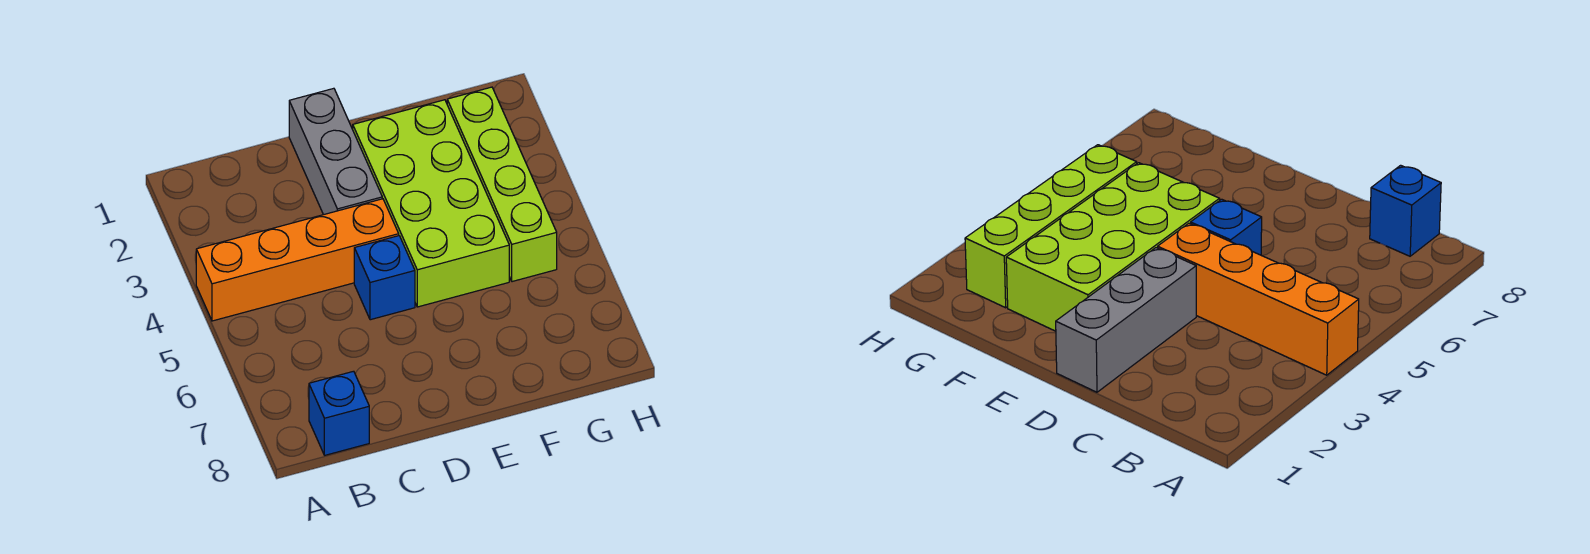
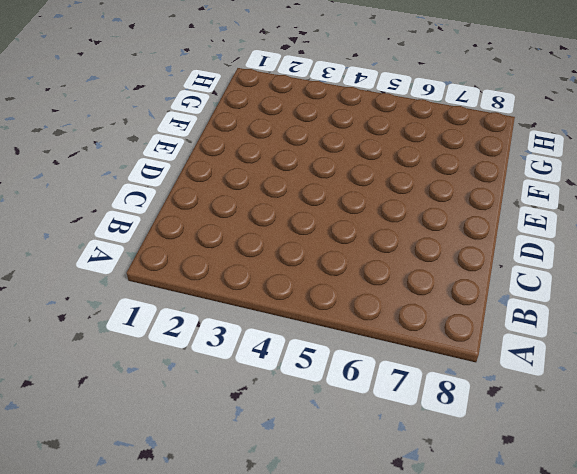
none -> orange brick A4:D4 level 1
none -> blue brick B8 level 1

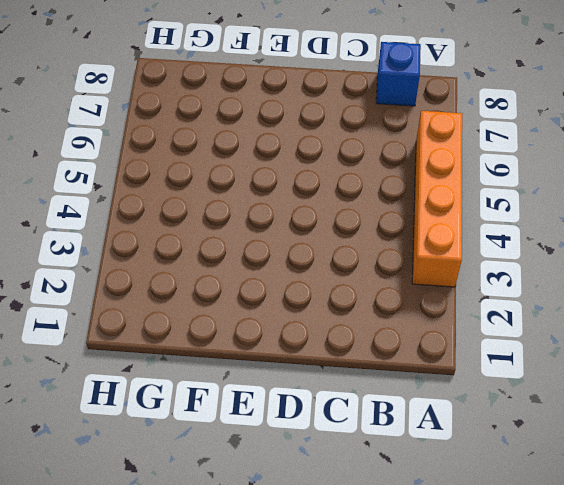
orange brick A3:A6 level 1 -> orange brick A4:D4 level 1
none -> grey brick D1:D3 level 1
none -> blue brick D5 level 1

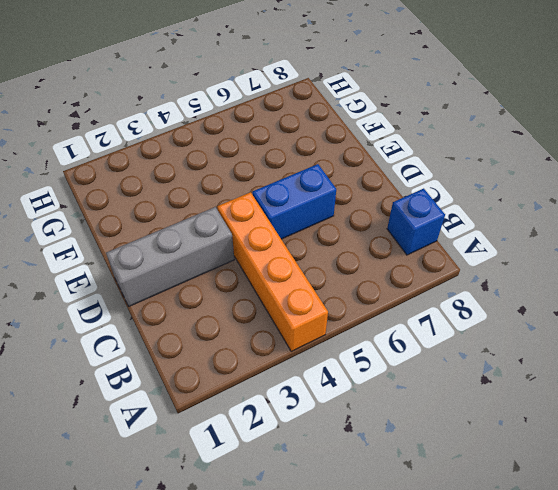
blue brick D5:D6 level 1 -> blue brick D5 level 1
none -> lime brick E2:F5 level 1
none -> lime brick G2:G5 level 1

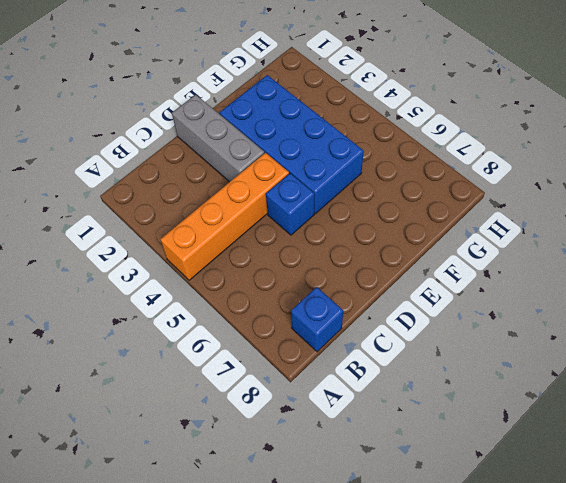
blue brick E2:F5 level 1 -> lime brick E2:F5 level 1
none -> lime brick G2:G5 level 1

